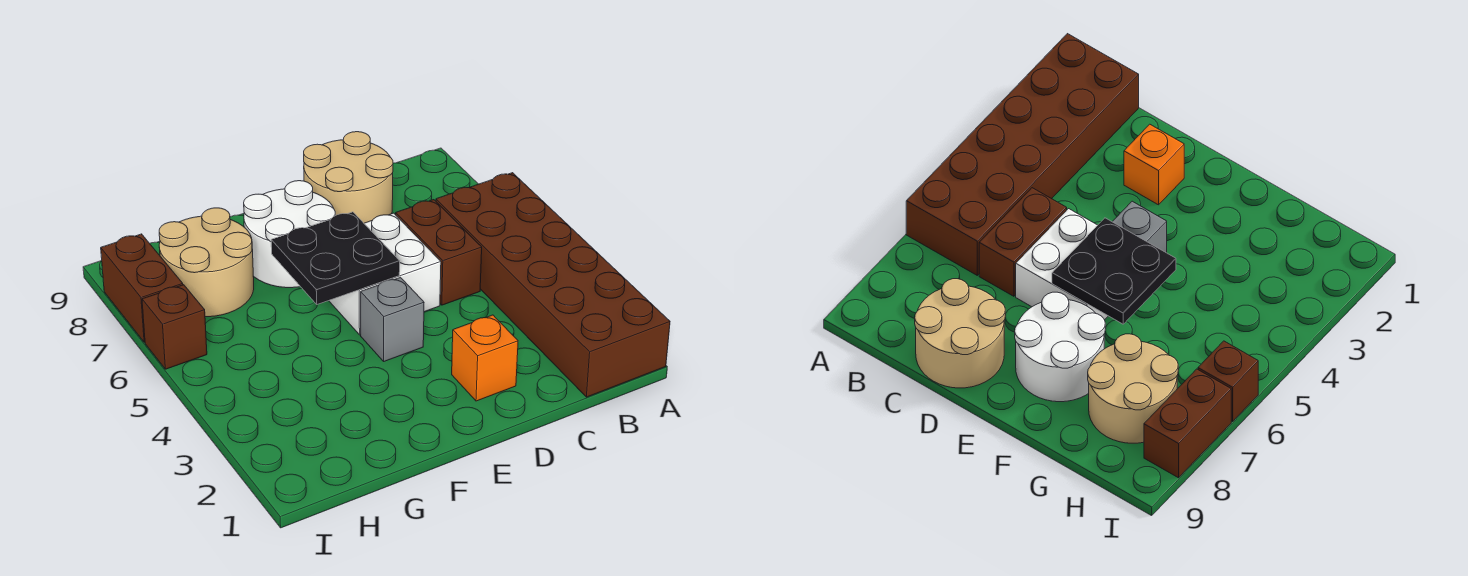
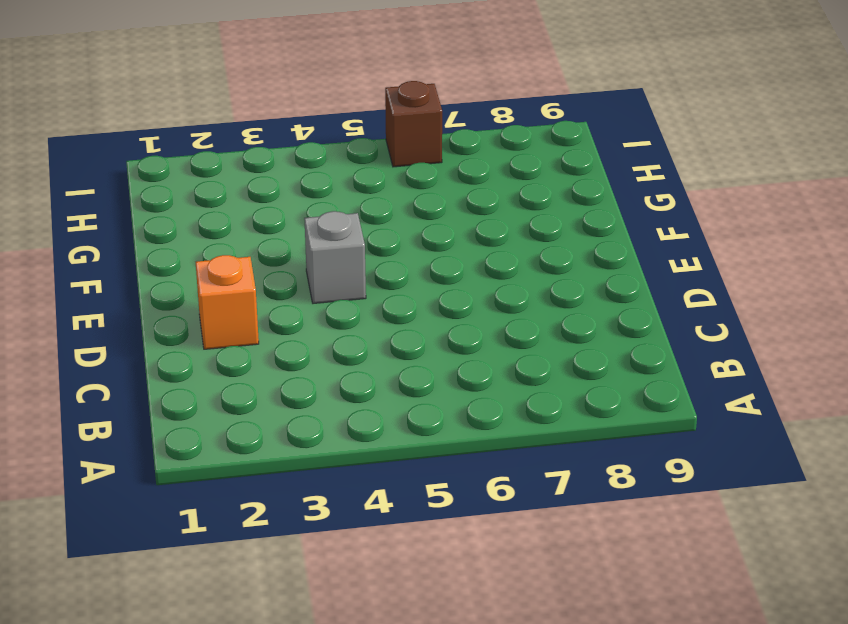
none -> brown brick A1:B6 level 1
none -> brown brick C5:C6 level 1

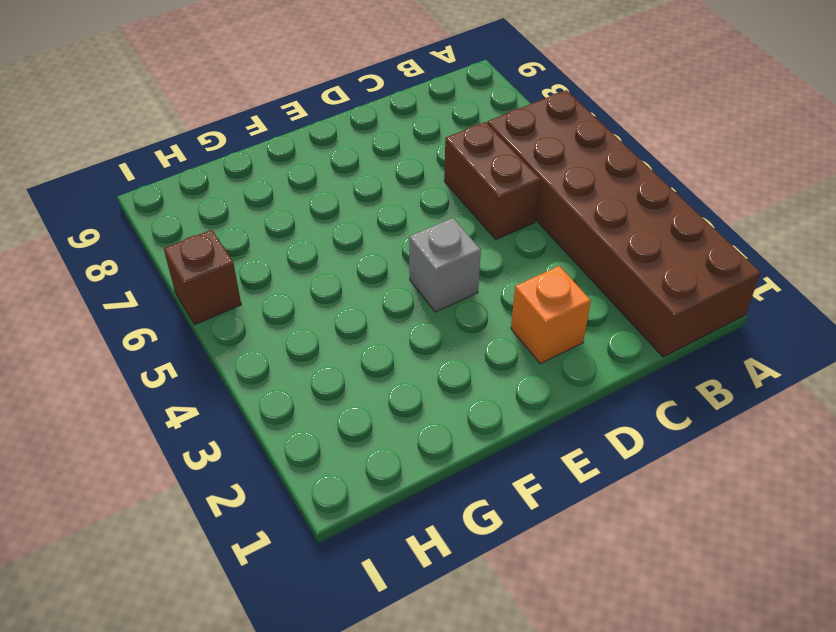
none -> tan round brick C8:D9 level 1
none -> white brick D5:E6 level 1

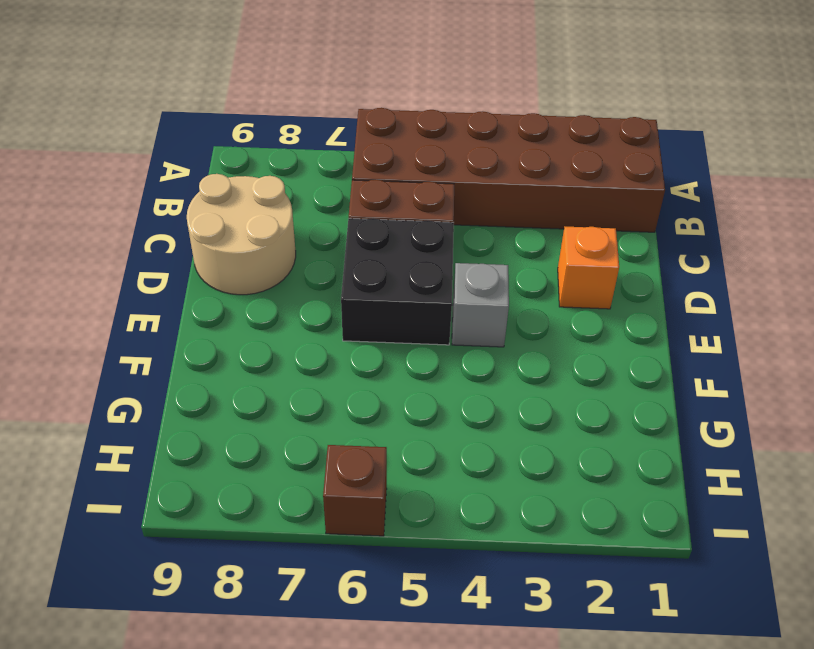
black brick D5:E6 level 1 -> white brick D5:E6 level 1
none -> white round brick E7:F8 level 1
none -> tan round brick G7:H8 level 1

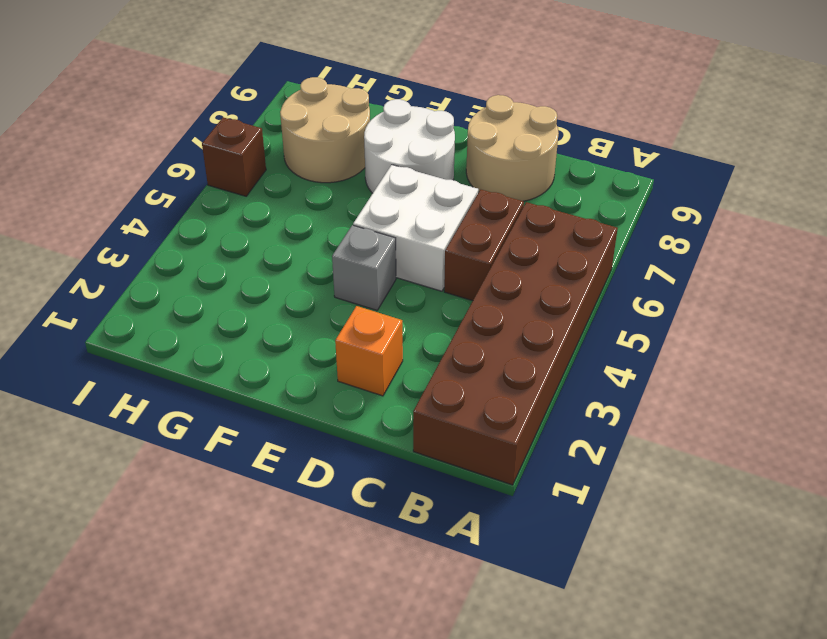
none -> brown brick I7:I8 level 1
none -> black plate E5:F6 level 2

